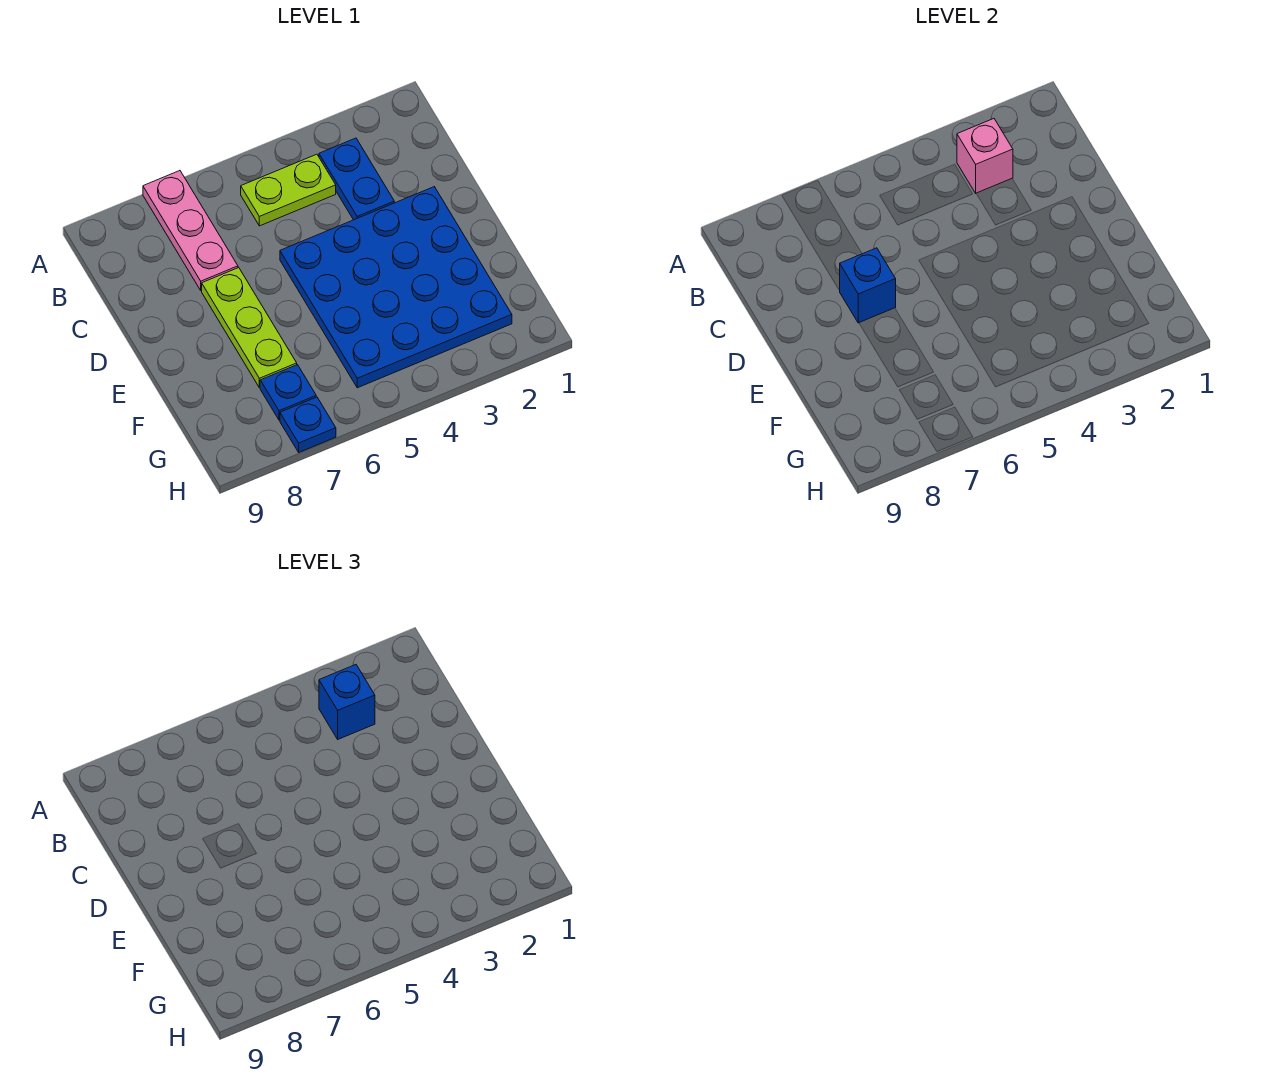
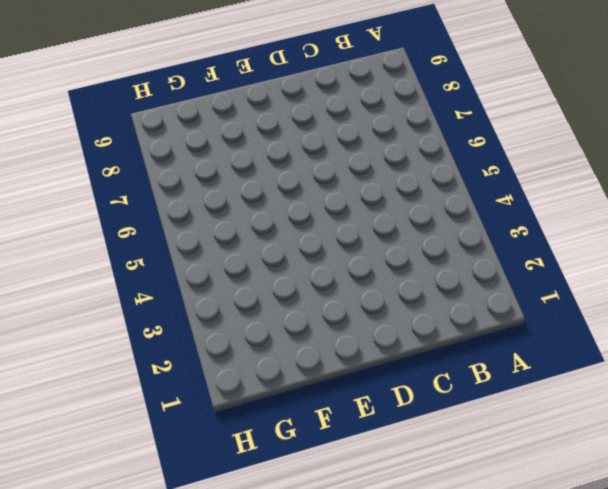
none -> pink plate A7:C7 level 1
none -> blue plate B3:C3 level 1

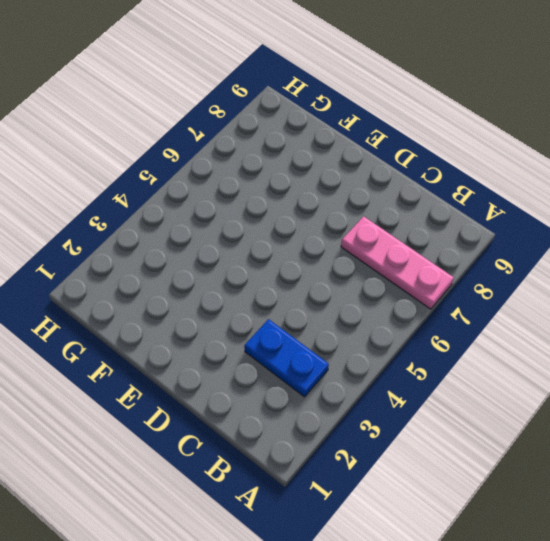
none -> lime plate B4:B5 level 1
none -> blue plate D2:G5 level 1

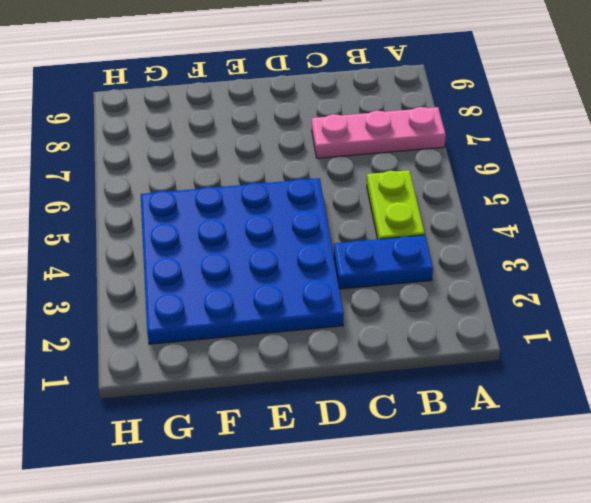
none -> lime plate D7:F7 level 1
none -> blue plate G7 level 1

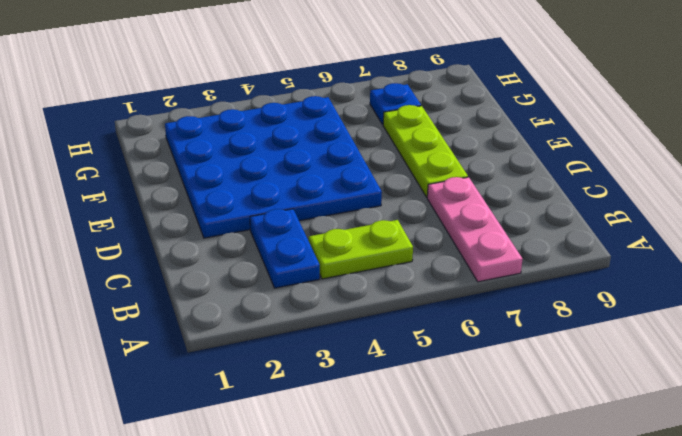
none -> blue plate H7 level 1
none -> pink brick B3 level 2

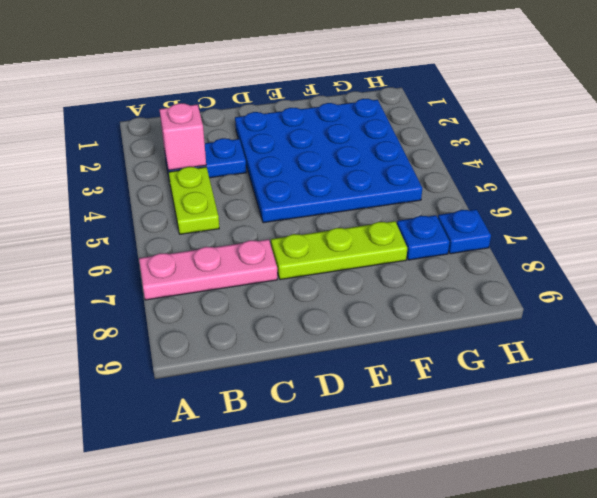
none -> blue brick D7 level 2
none -> blue brick B3 level 3

